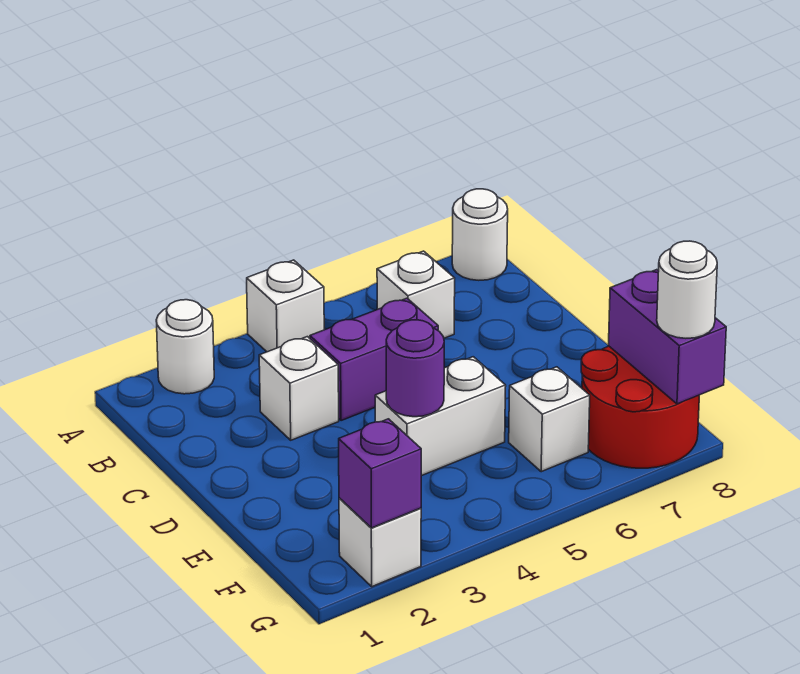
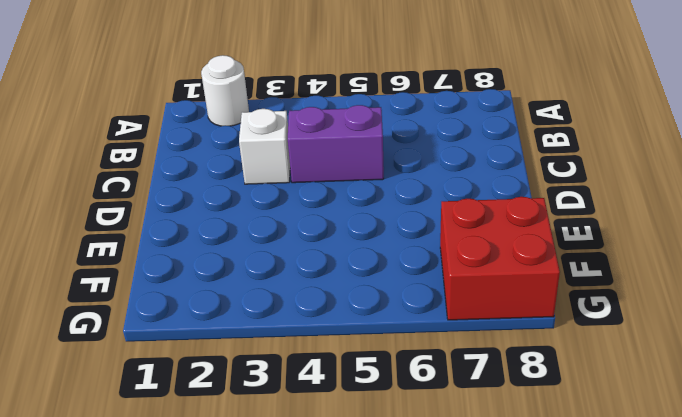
red brick F7:G8 level 1 -> red round brick F7:G8 level 1
none -> white brick A4 level 1
none -> white round brick A8 level 1
none -> white brick B6 level 1

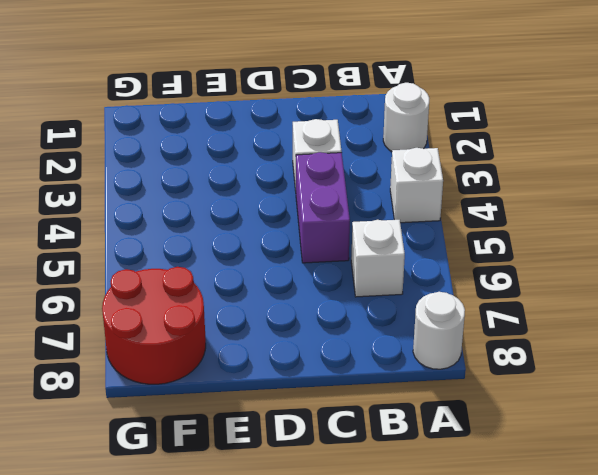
none -> white brick E4:E5 level 1
none -> white brick F6 level 1
none -> white brick G2 level 1

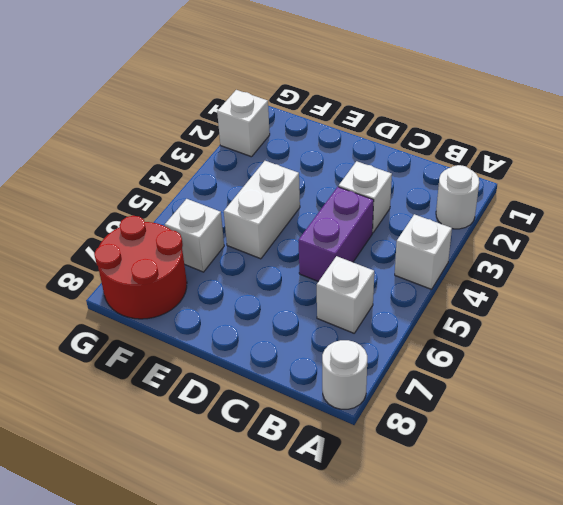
none -> purple round brick E4 level 2
none -> purple brick F8:G8 level 2
none -> purple brick G2 level 2

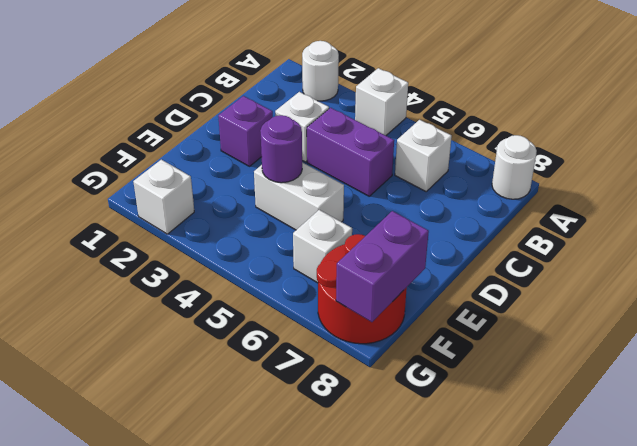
purple brick D2 level 1 -> purple brick G2 level 2
none -> white round brick G8 level 3

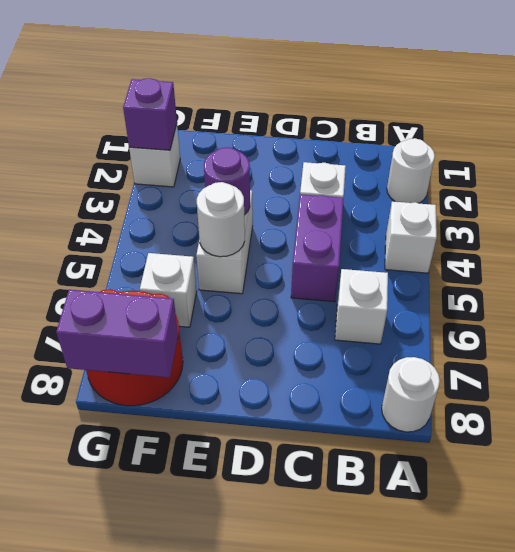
white round brick E5 level 2 -> white round brick G8 level 3

